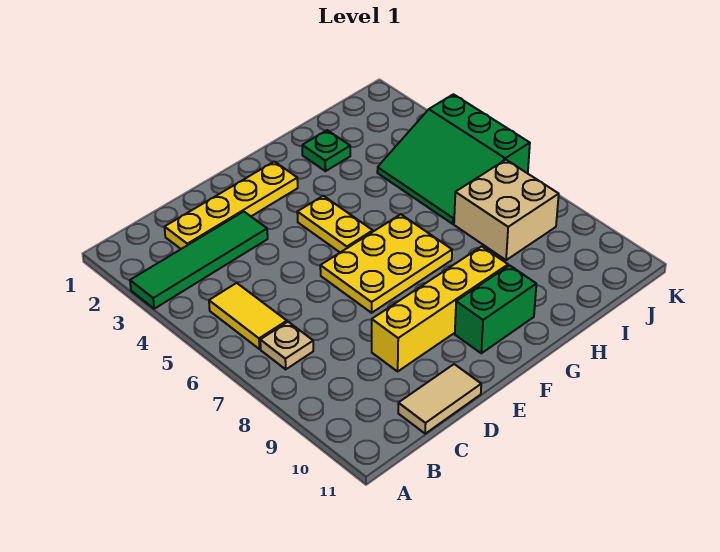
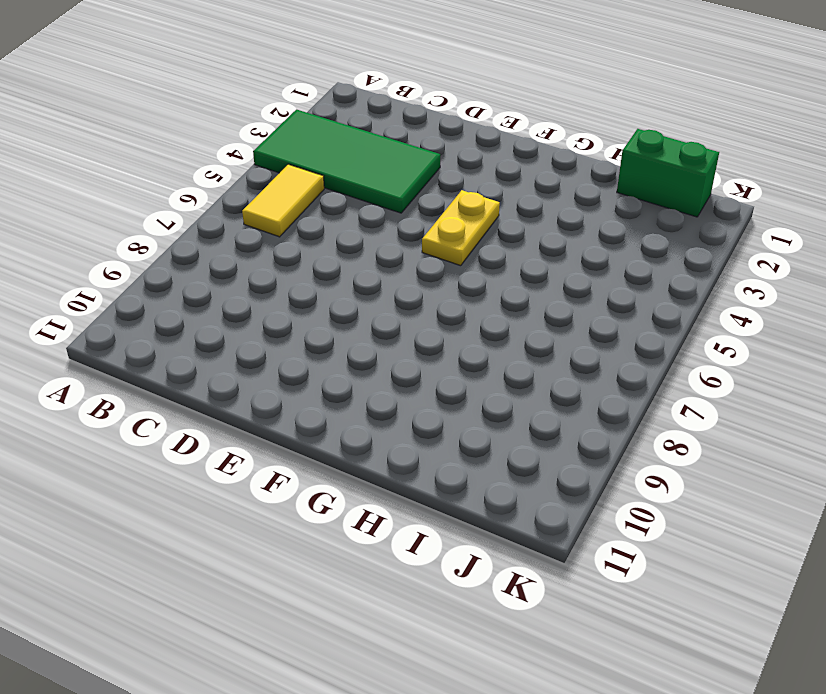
green tile A3:D4 level 1 -> green tile A3:D3 level 1
green brick I1:J1 level 1 -> green brick F10:G10 level 1
none -> tan plate B7 level 1
none -> yellow plate C2:F2 level 1
none -> tan tile C11:D11 level 1

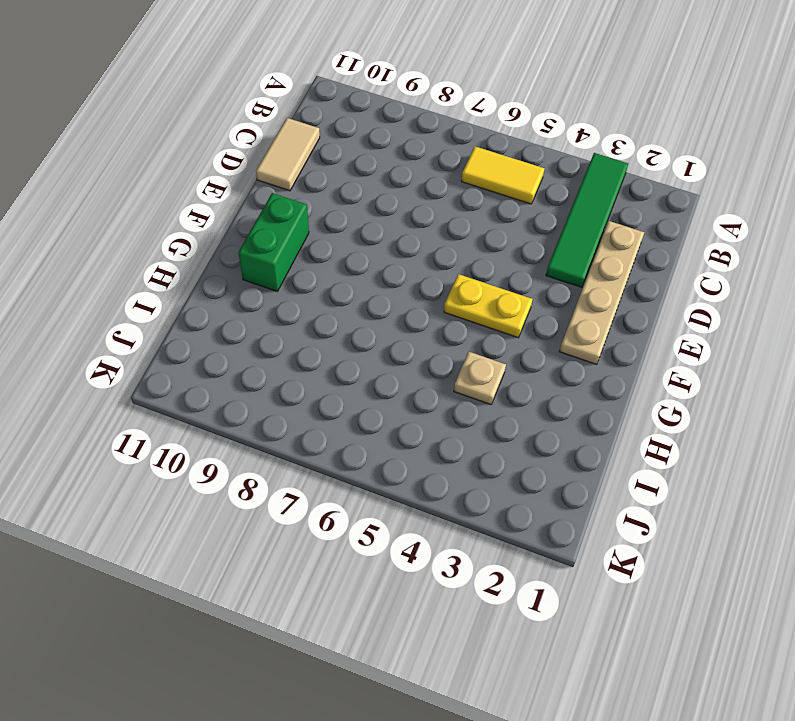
tan plate C2:F2 level 1 -> yellow plate C2:F2 level 1
tan plate H4 level 1 -> tan plate B7 level 1
none -> yellow brick D9:G9 level 1
none -> yellow plate E6:G7 level 1
none -> green plate H2 level 1

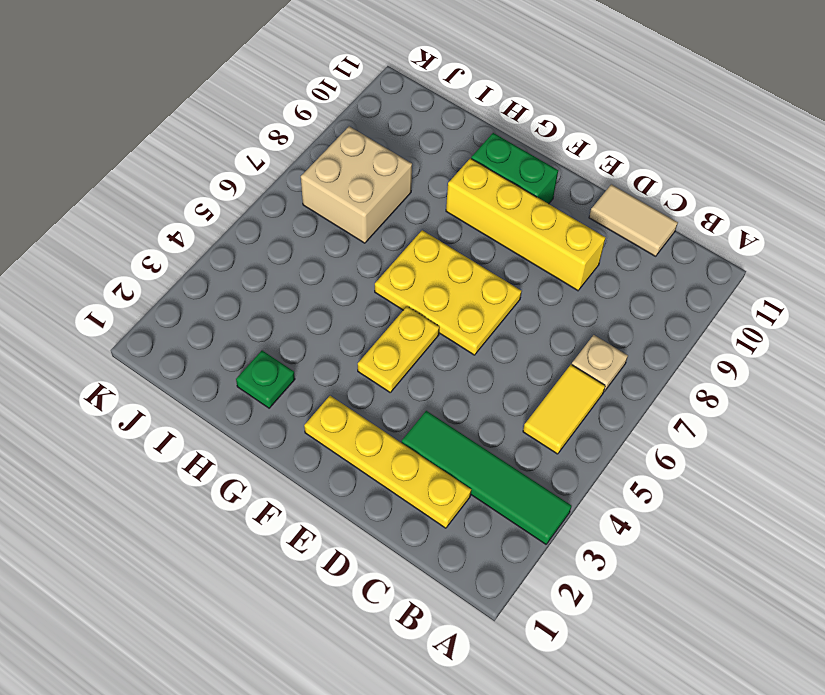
none -> green slope I4:K6 level 1 top K

